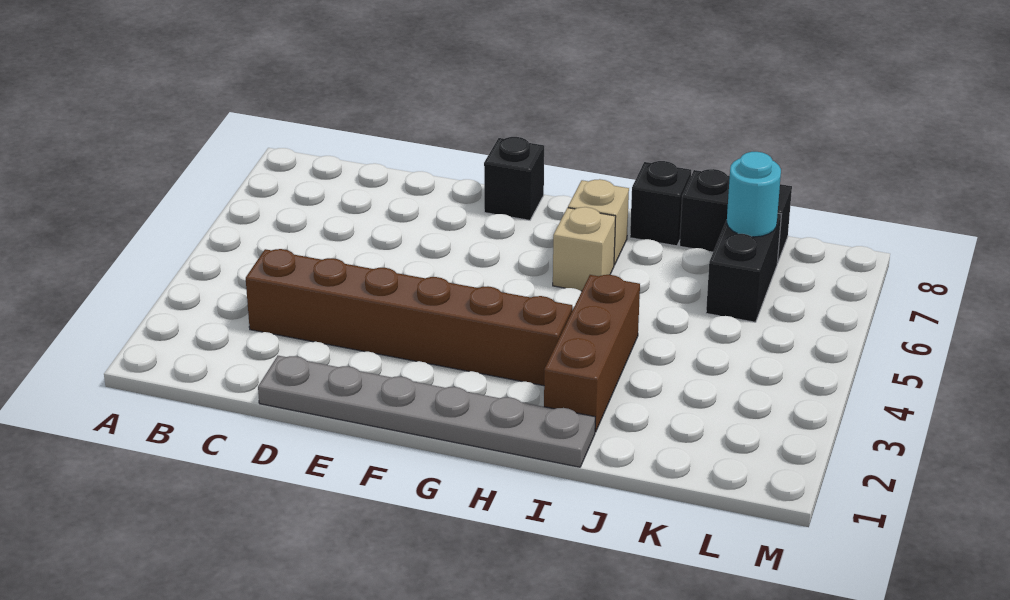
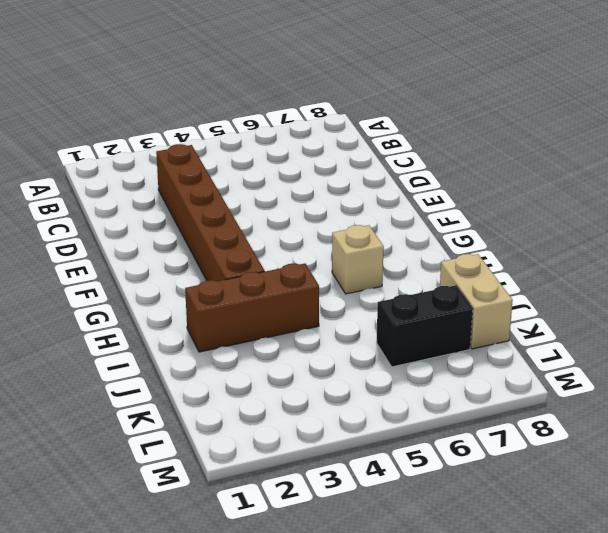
tan brick J8:K8 level 1 -> black brick J8:K8 level 1
none -> grey plate D1:I1 level 1
none -> black brick F8 level 1

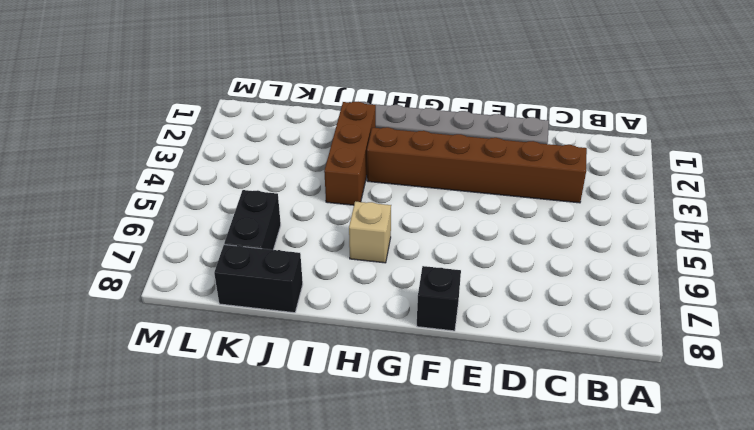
none -> tan brick H7 level 1
none -> black brick I8 level 1

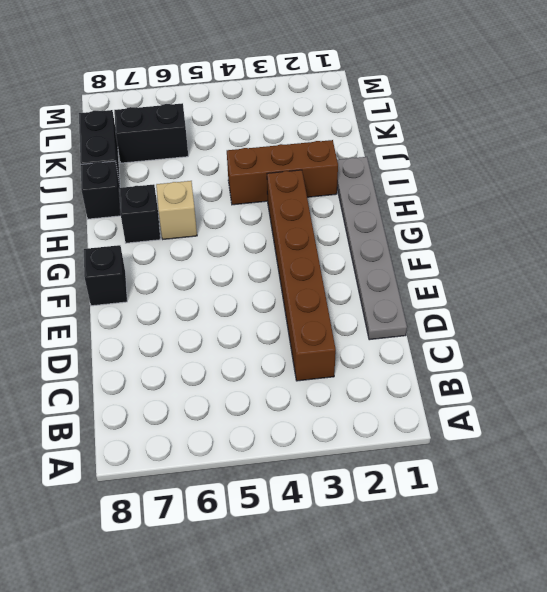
black brick H7 level 1 -> tan brick H7 level 1
none -> cyan round brick K7 level 2

